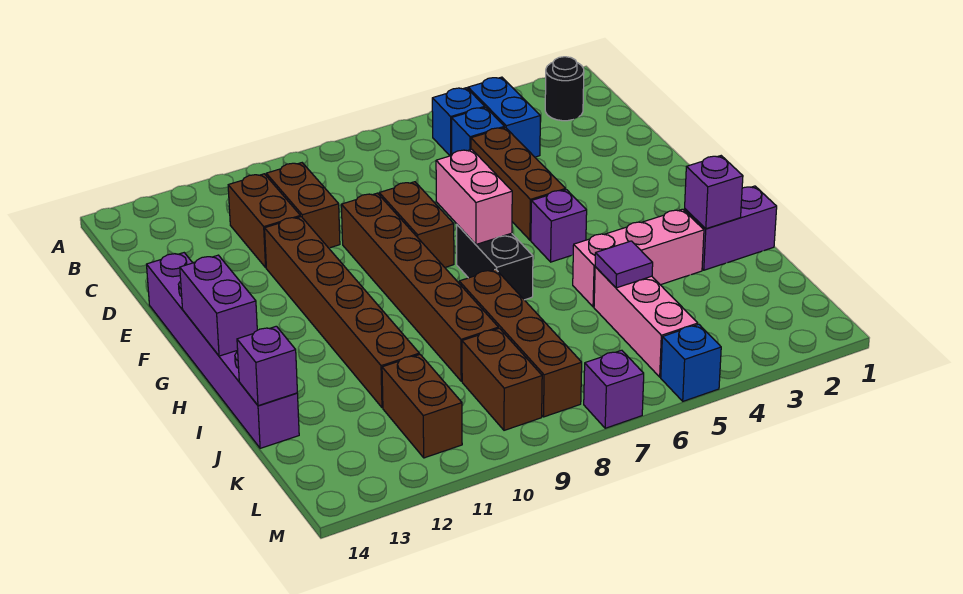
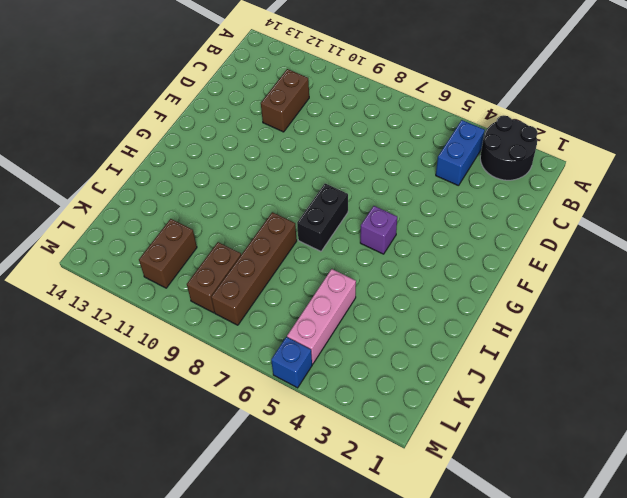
black round brick A2:B3 level 1 -> black round brick B2 level 1
none -> blue brick B5 level 1
none -> blue brick C5 level 1
none -> brown brick C10:D10 level 1

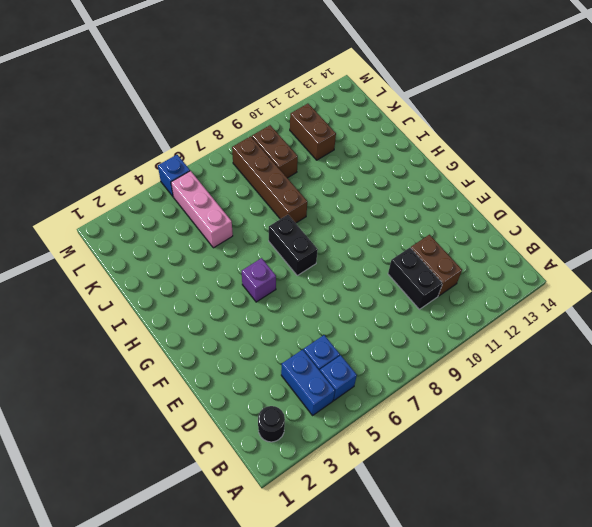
black brick C10:D10 level 1 -> brown brick C10:D10 level 1
none -> brown brick D5:F5 level 1
none -> brown brick E8:F8 level 1
none -> brown brick E9:J9 level 1

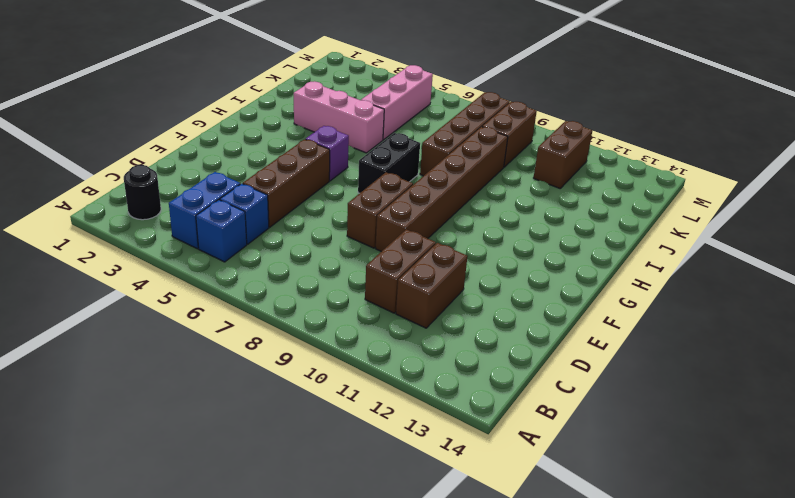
none -> brown brick E11:J11 level 1
none -> purple brick E14:J14 level 1
none -> purple brick I1:I2 level 1

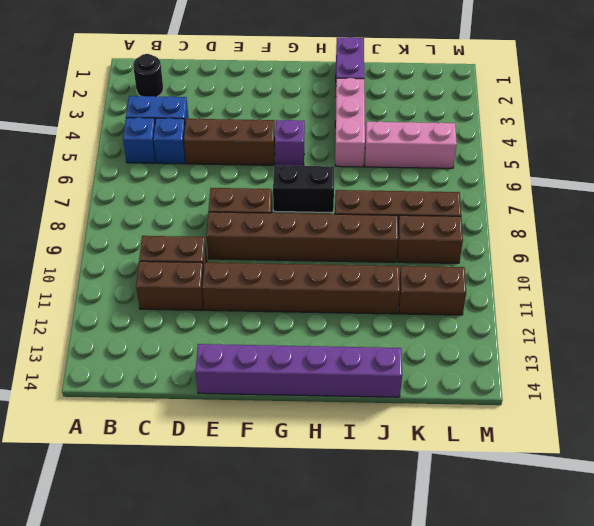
none -> blue brick M5 level 1
none -> purple brick M7 level 1
none -> pink brick F7:G7 level 2

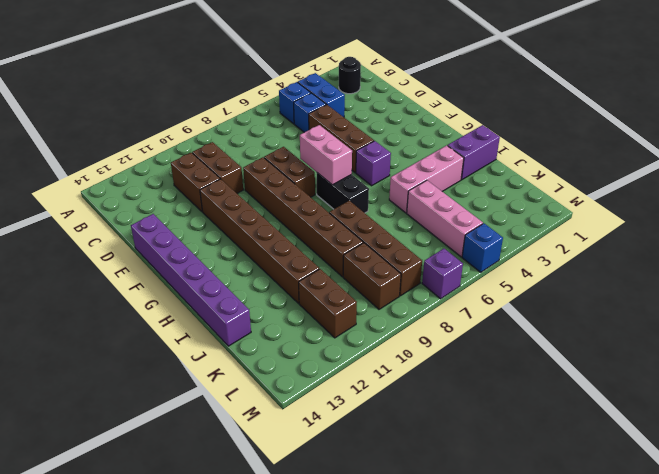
none -> purple brick G14:H14 level 2
none -> purple brick I2 level 2
none -> purple tile J5 level 2

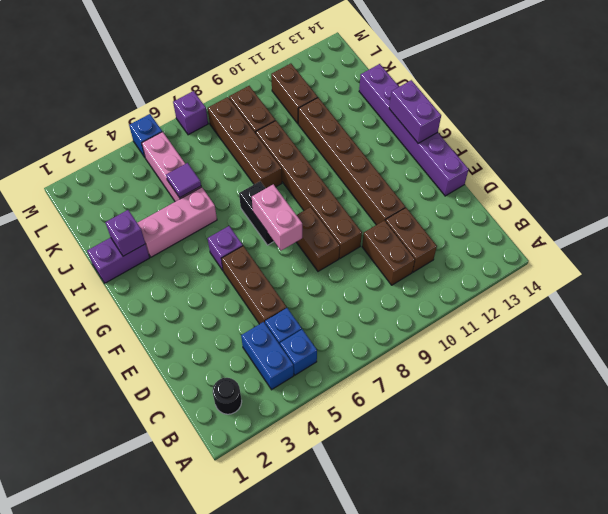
none -> purple brick J14 level 2

